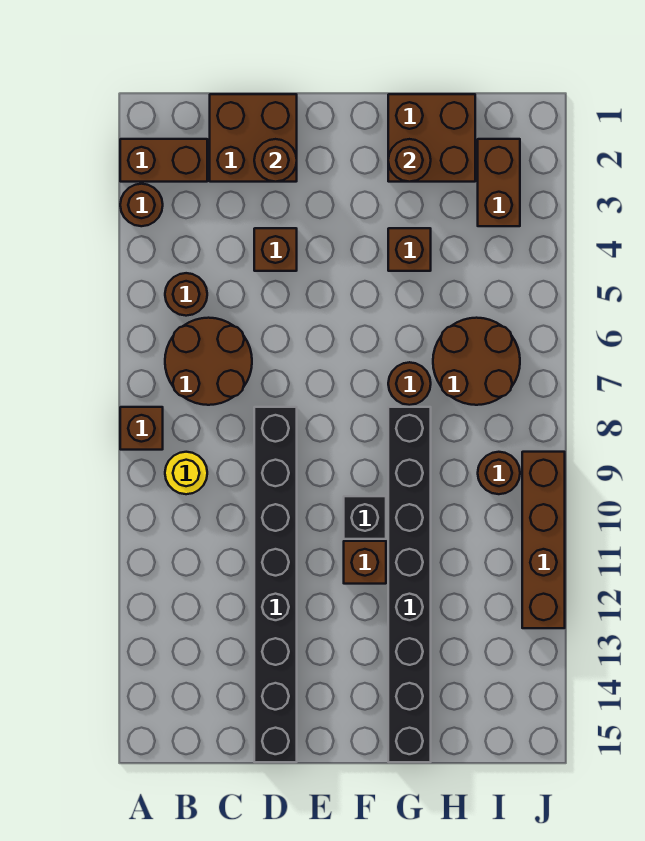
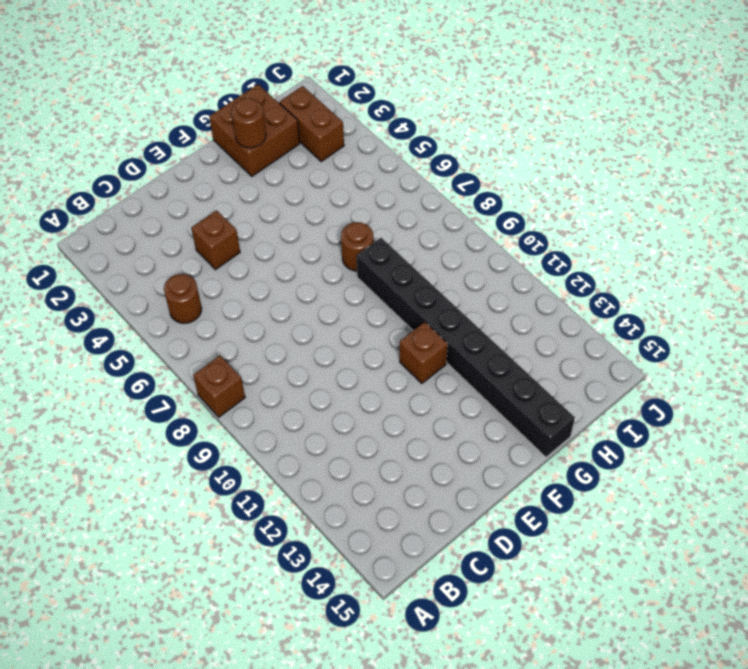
none -> brown brick A2:B2 level 1
none -> brown round brick A3 level 1
none -> brown round brick B6:C7 level 1

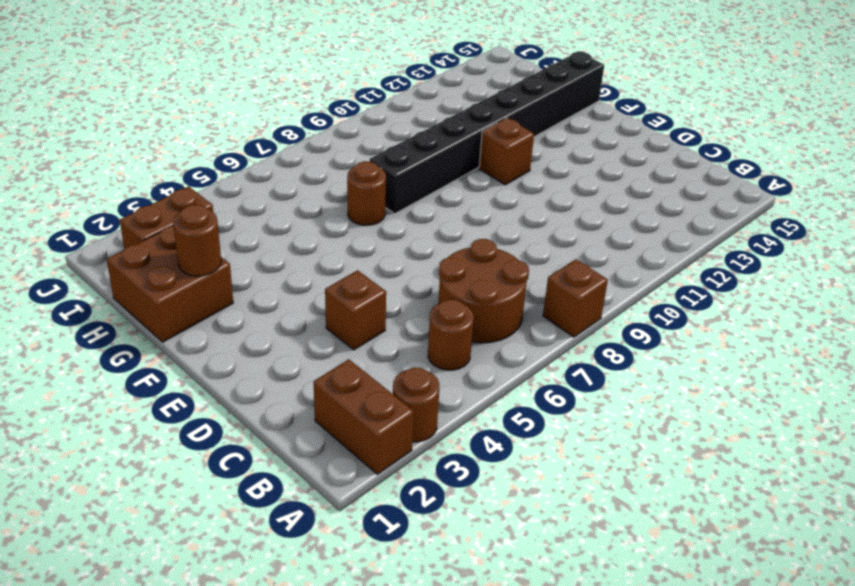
none -> yellow round brick B9 level 1
none -> brown brick C1:D2 level 1
none -> black brick D8:D15 level 1

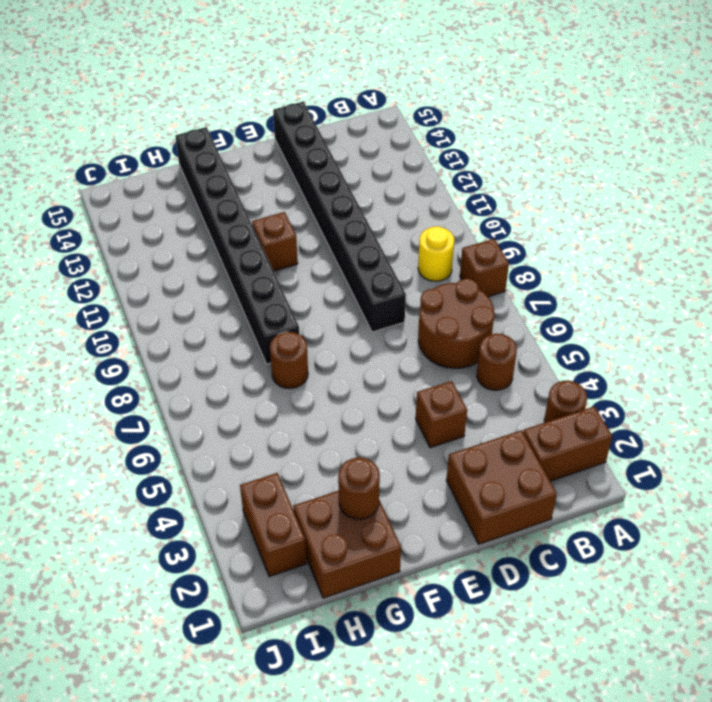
none -> black brick F10 level 1
none -> brown brick G4 level 1
none -> brown round brick H6:I7 level 1

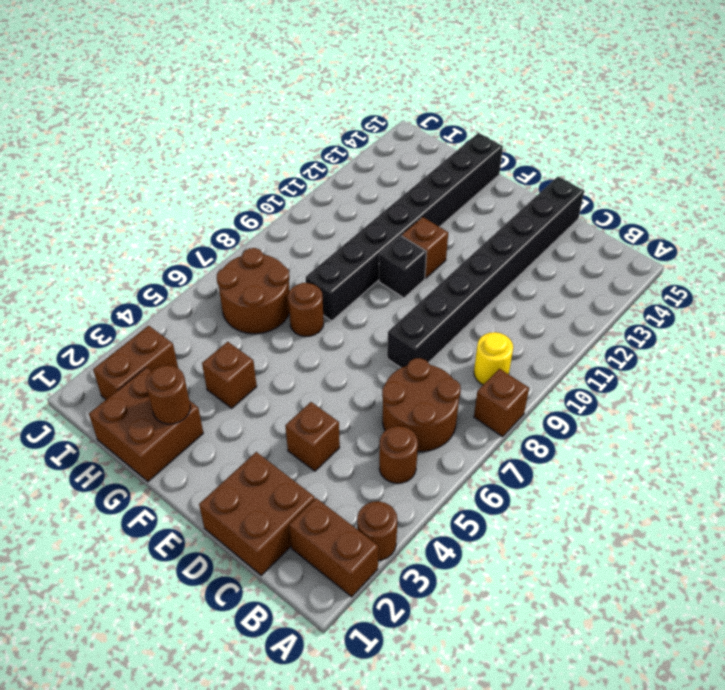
none -> brown round brick I9 level 1
none -> brown brick J9:J12 level 1
none -> brown round brick D2 level 2

